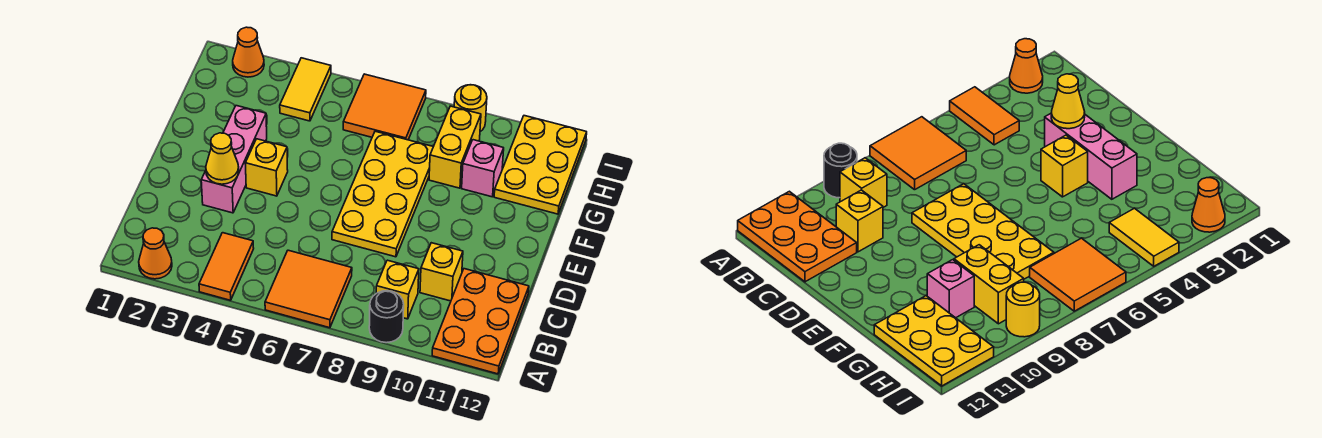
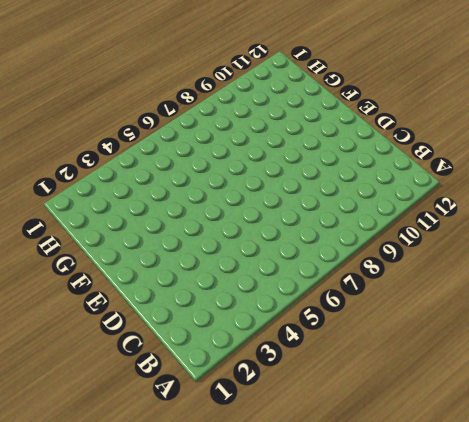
none -> orange cone A2 level 1
none -> orange tile A4:B4 level 1
none -> orange tile A6:B7 level 1

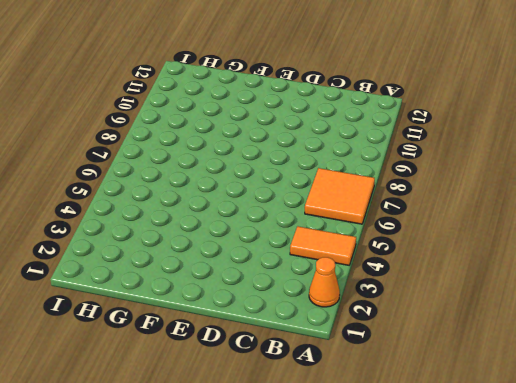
none -> black round brick A9 level 1
none -> orange plate A11:C12 level 1
none -> yellow brick B9 level 1

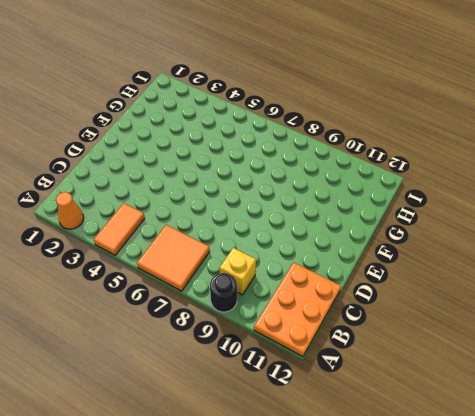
none -> yellow brick C10 level 1
none -> pink brick D3:F3 level 1
none -> yellow plate D7:G8 level 1

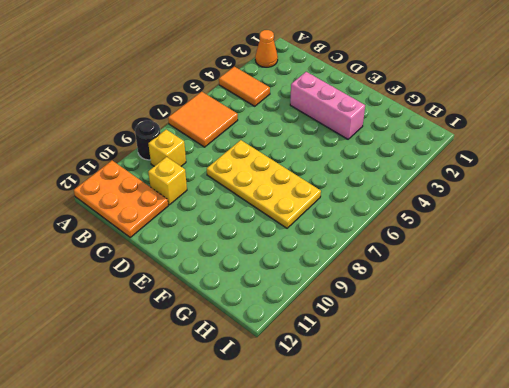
none -> yellow brick E4 level 1
none -> yellow brick G9:H9 level 1
none -> pink brick G10 level 1

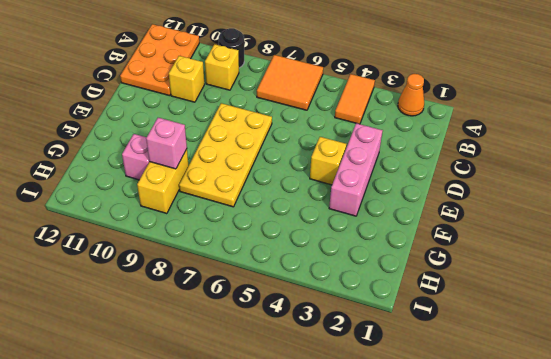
pink brick G9 level 2 -> none
none -> yellow plate G11:I12 level 1
none -> yellow tile H4:I4 level 1
none -> orange tile H6:I7 level 1

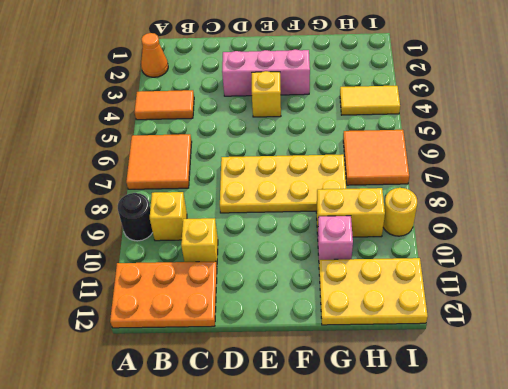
none -> orange cone I2 level 1
none -> yellow cone D3 level 2

